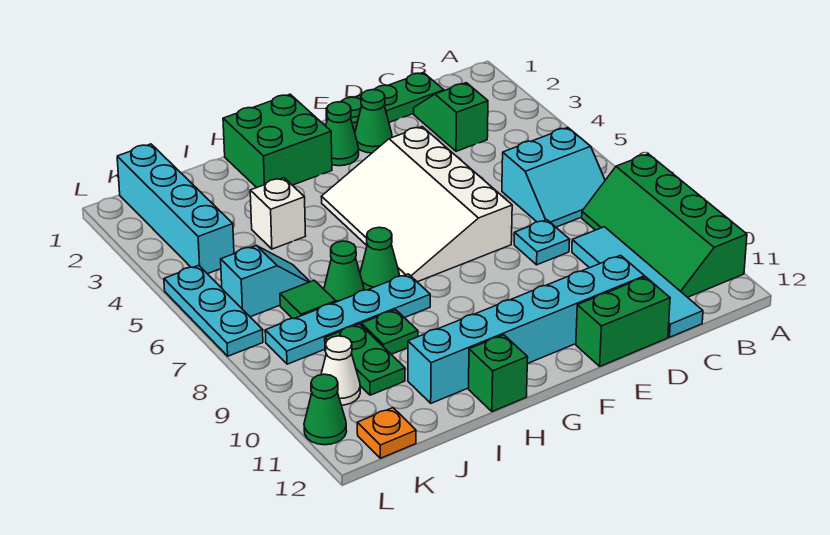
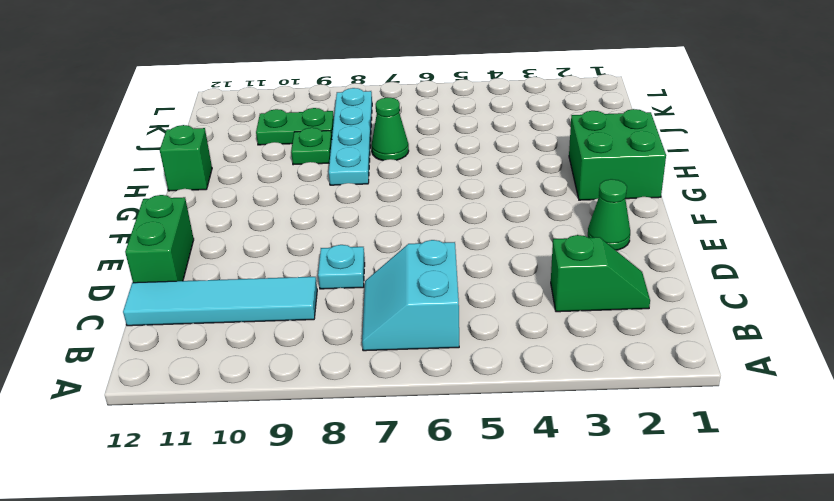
none -> green slope A8:B11 level 1 top A
none -> green plate C1:E1 level 1
none -> cyan brick D11:I11 level 1

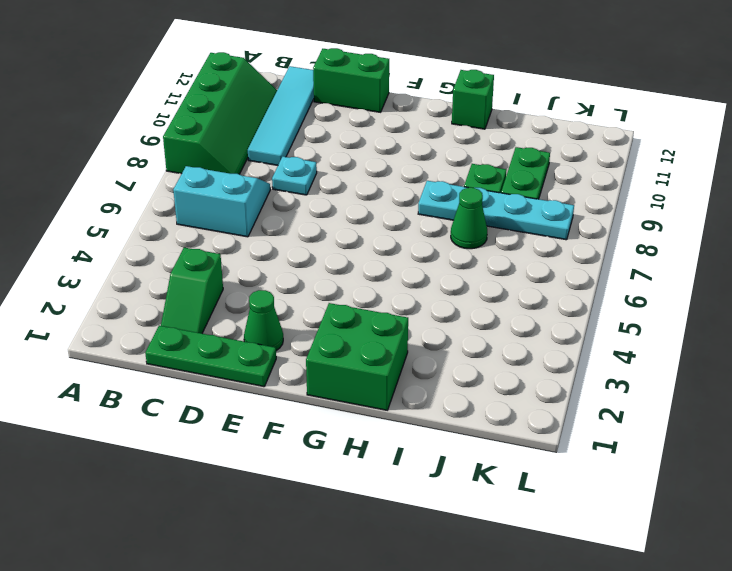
none -> cyan brick D11:I11 level 1
none -> white slope E4:G7 level 1 top E
none -> green cone F2 level 1

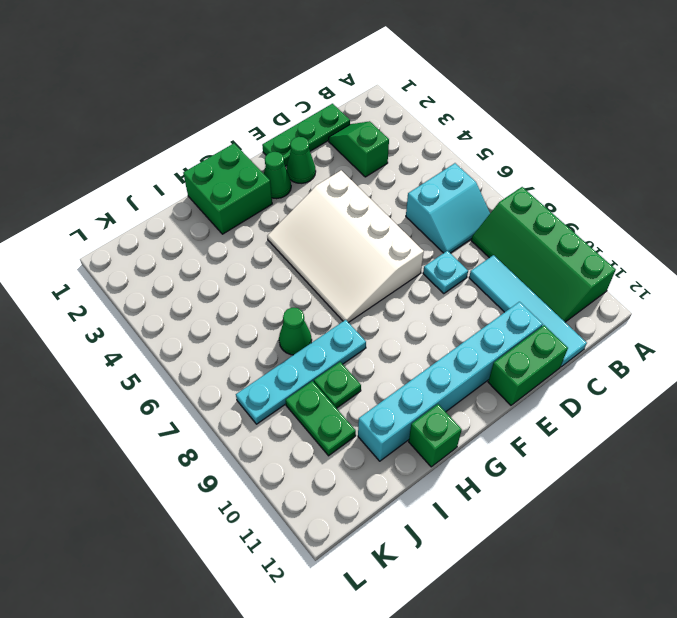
none -> green cone H7 level 1
none -> white brick I4 level 1
none -> cyan slope J6:K6 level 1 top K

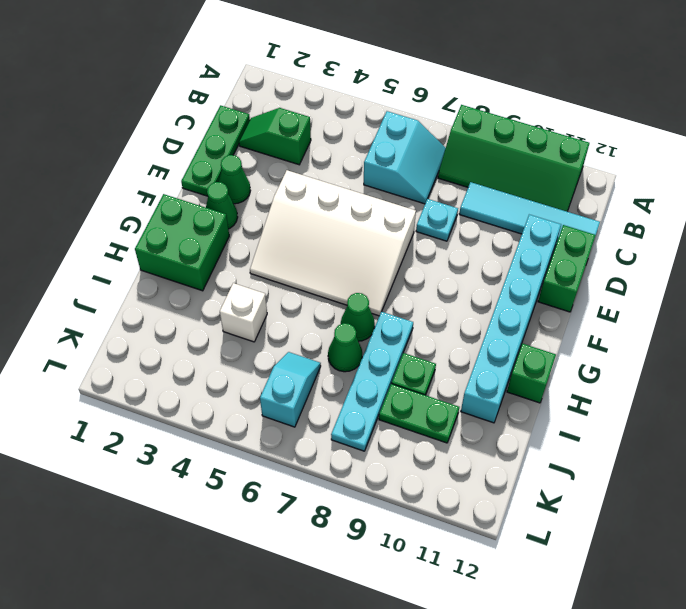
none -> green tile J7 level 1
none -> cyan brick K1:K4 level 1
none -> white cone K10 level 1

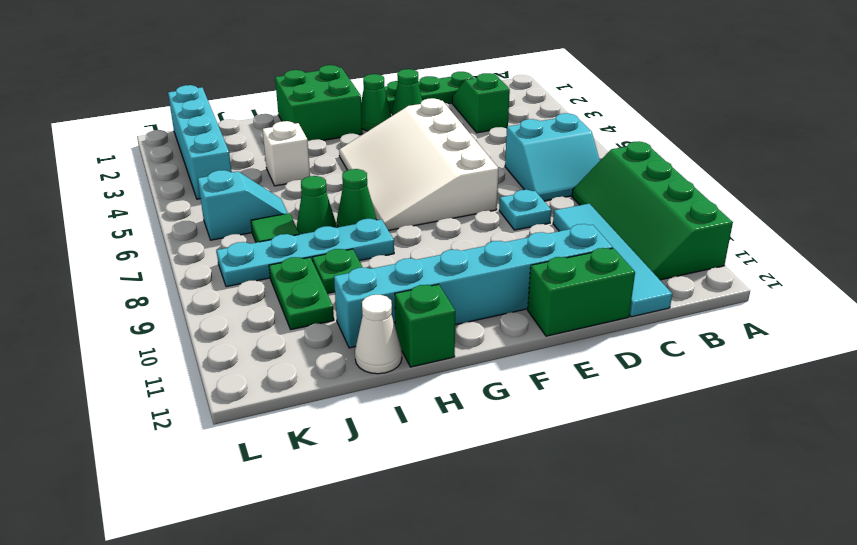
white cone I12 level 1 -> white cone K10 level 1
none -> orange plate K12 level 1
none -> cyan plate L5:L7 level 1
none -> green cone L11 level 1

